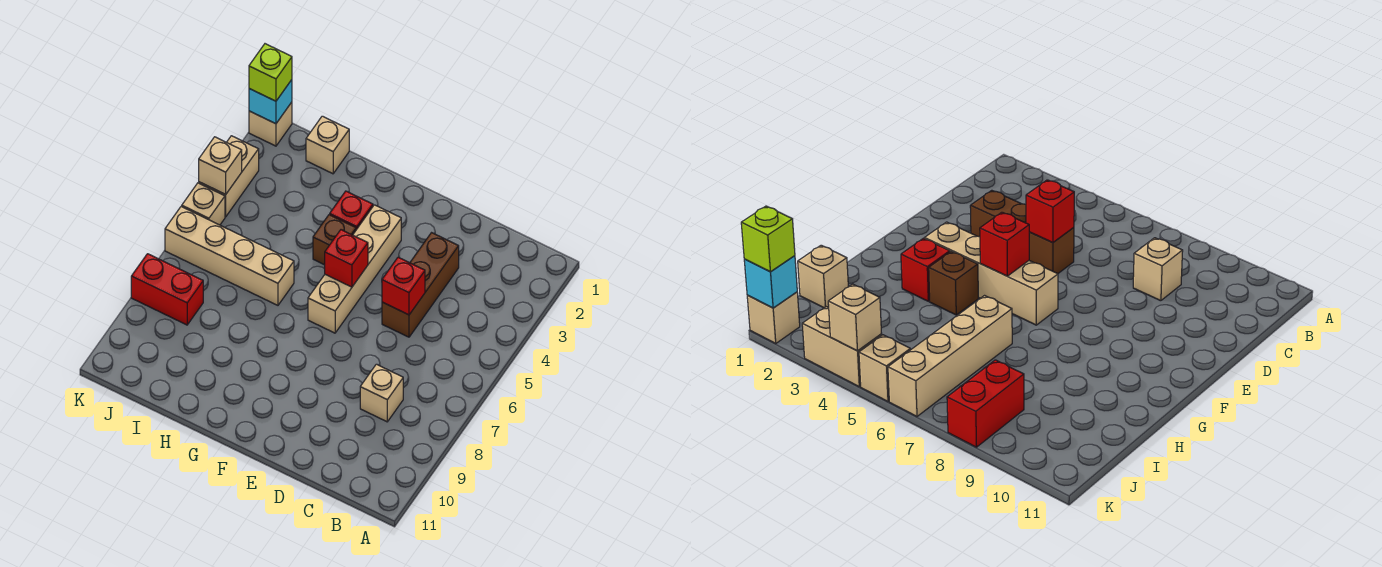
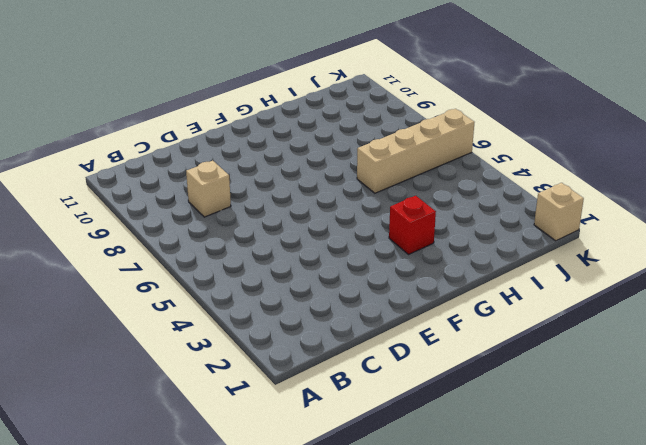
none -> brown brick D3:D5 level 1
none -> tan brick F3:F6 level 1
none -> brown brick G4 level 1

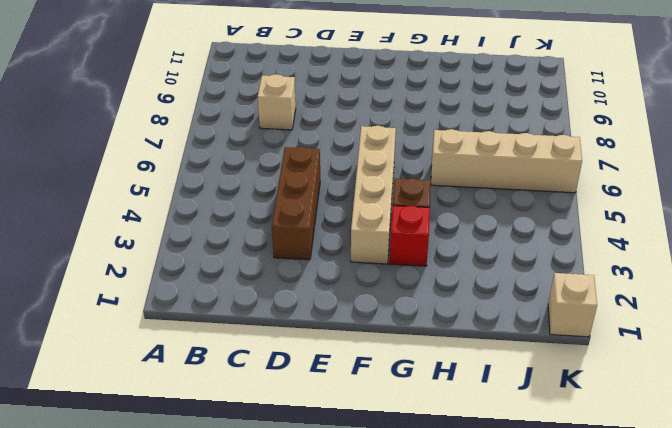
none -> tan brick I1 level 1
none -> red brick J8:K8 level 1
none -> tan brick K3:K4 level 1

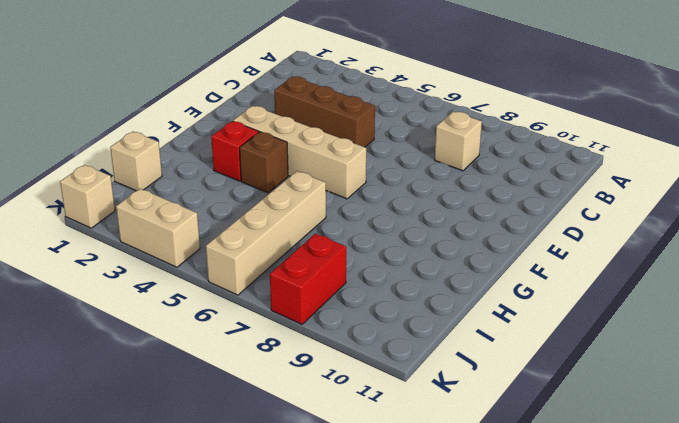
none -> tan brick K5 level 1
none -> red brick D5 level 2
none -> red brick F5 level 2

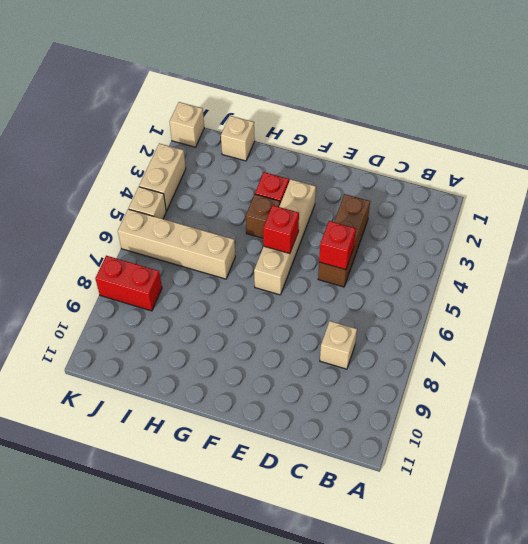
none -> cyan brick K1 level 2
none -> tan brick K4 level 2
none -> lime brick K1 level 3

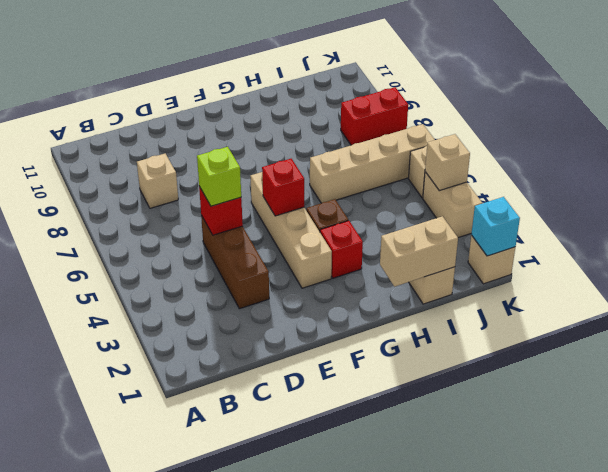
lime brick D5 level 3 -> lime brick K1 level 3
tan brick H1:I1 level 2 -> none

